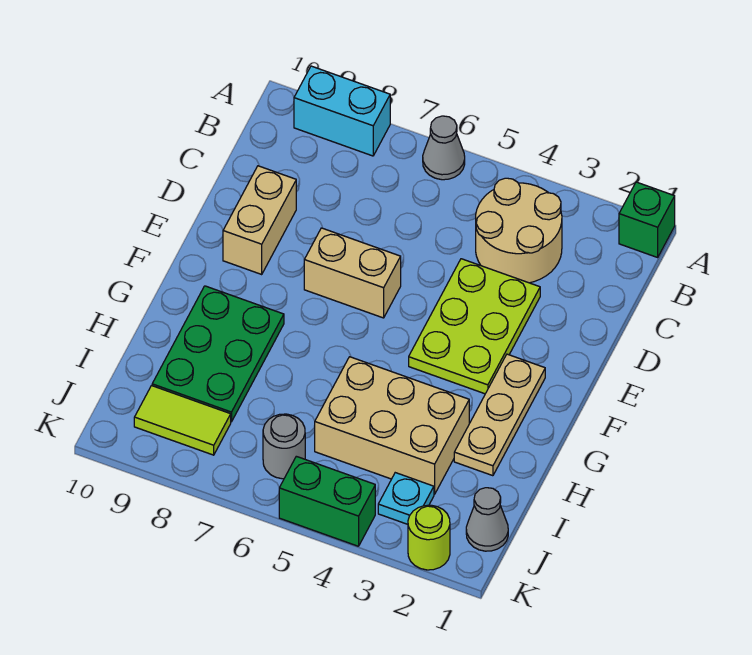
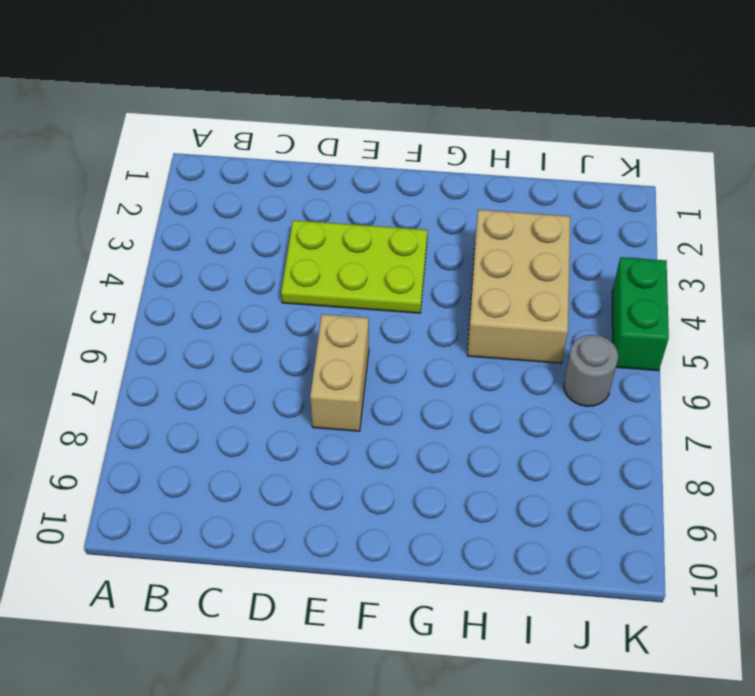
none -> green brick A1 level 1
none -> grey cone A6 level 1
none -> cyan brick A8:A9 level 1

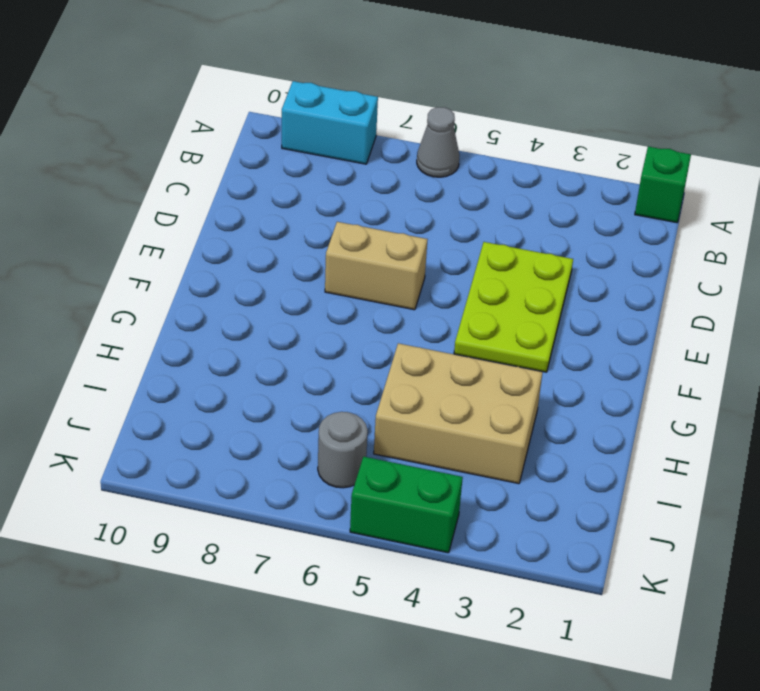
none -> tan round brick B3:C4 level 1
none -> tan brick D9:E9 level 1
none -> tan plate F2:H2 level 1

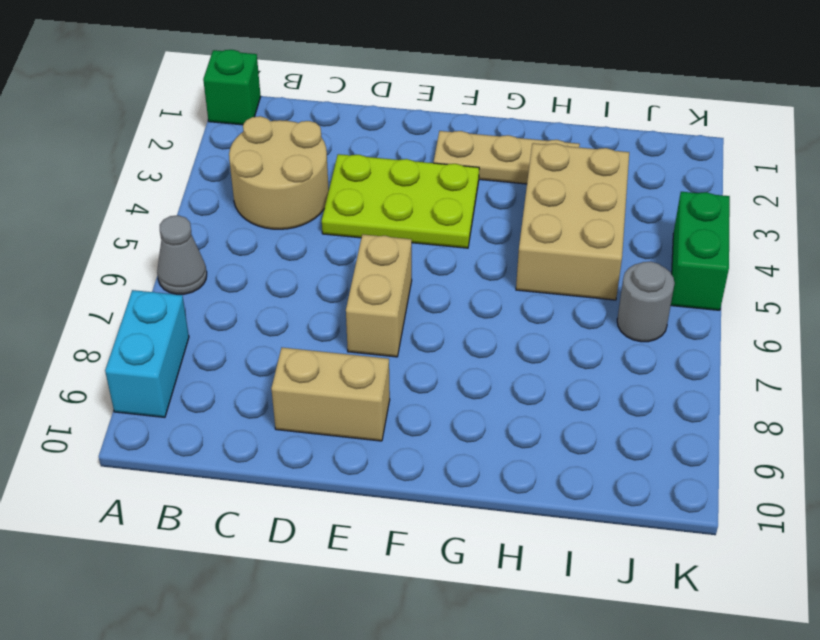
none -> green plate G8:I9 level 1
none -> grey cone J1 level 1
none -> cyan plate J3 level 1

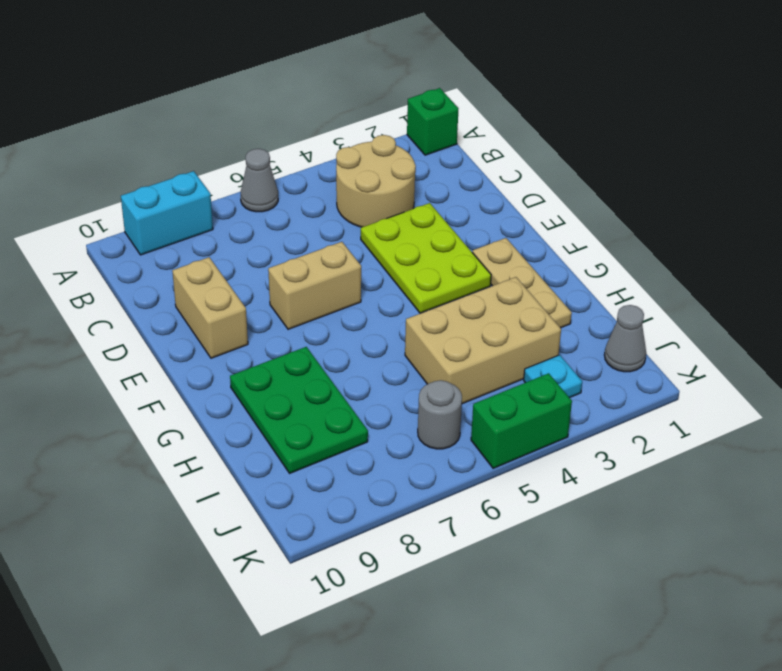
none -> lime tile J8:J9 level 1
none -> lime round brick K2 level 1

